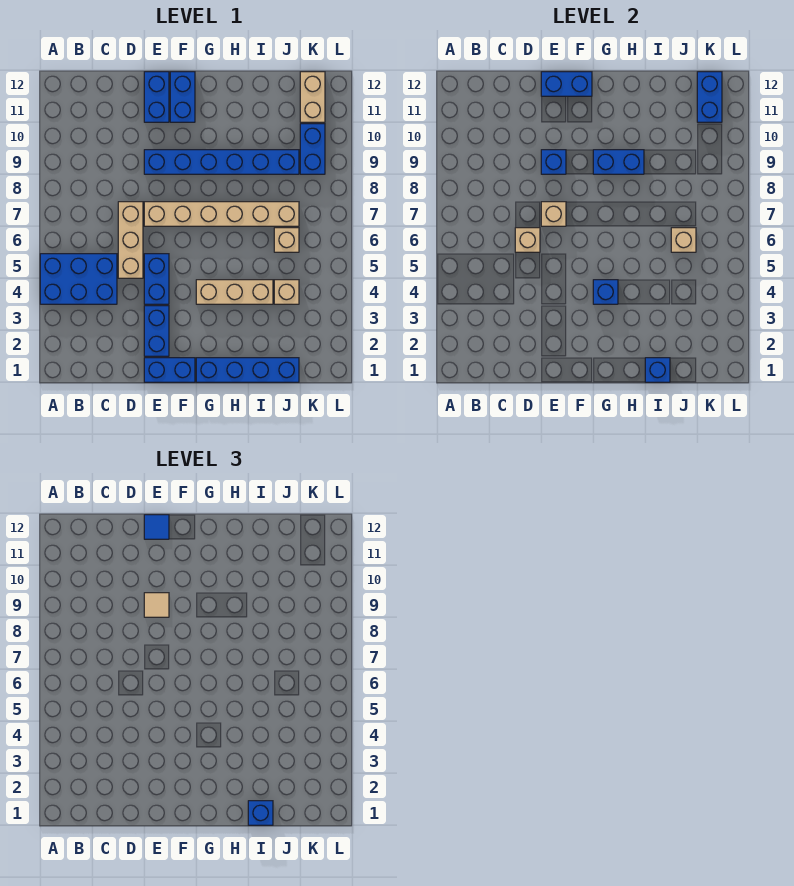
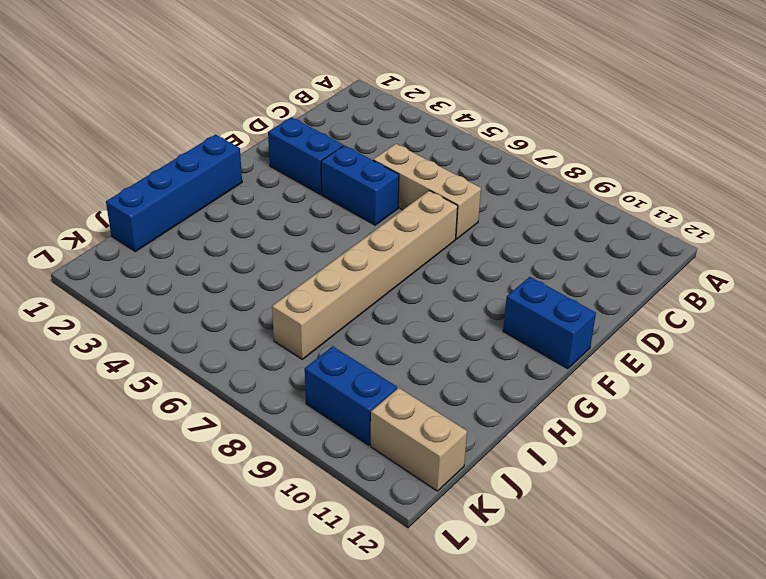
none -> blue brick A4:C5 level 1
none -> blue brick E1:F1 level 1
none -> blue brick E9:J9 level 1

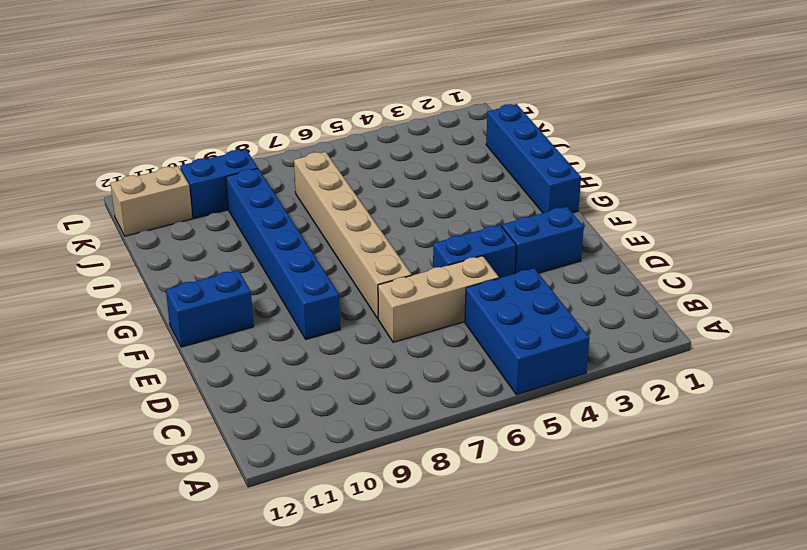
none -> blue brick E1:F1 level 1
none -> blue brick E11:E12 level 1
none -> tan brick G4:I4 level 1

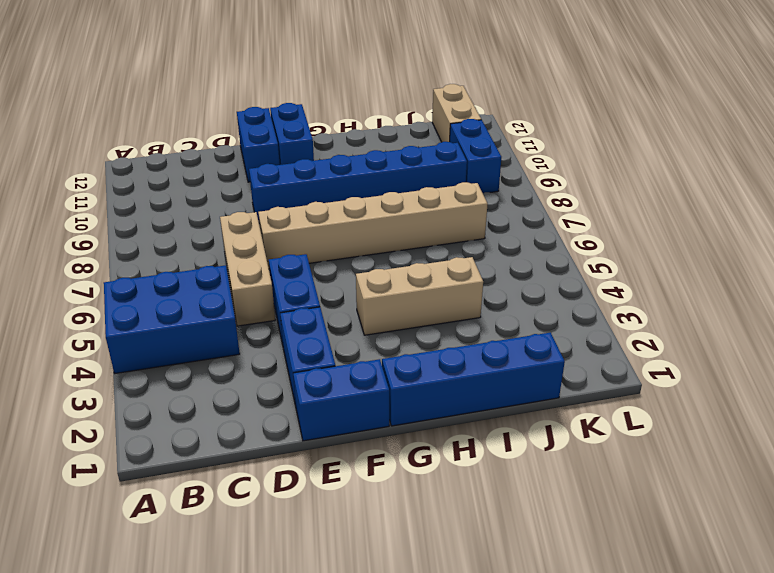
none -> tan brick J4 level 1
none -> tan brick J6 level 1
none -> tan brick D6 level 2

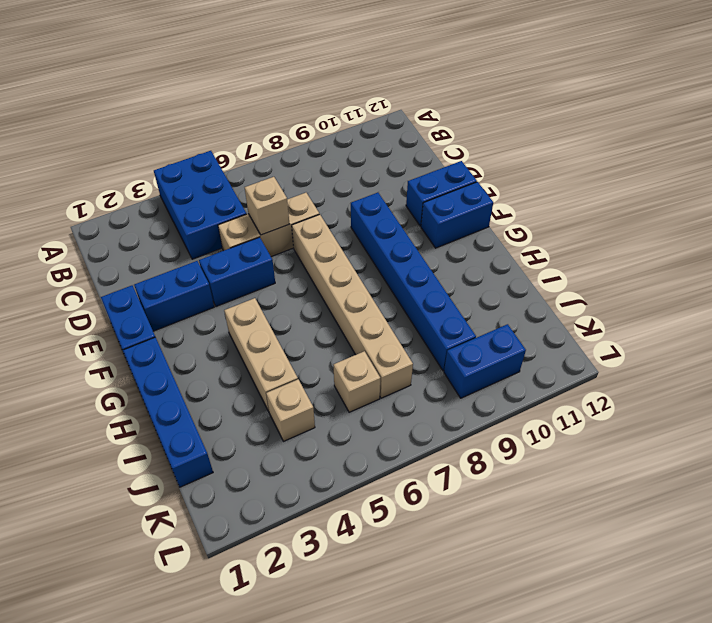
none -> tan brick K11:K12 level 1
none -> tan brick E7 level 2
none -> blue brick E9 level 2

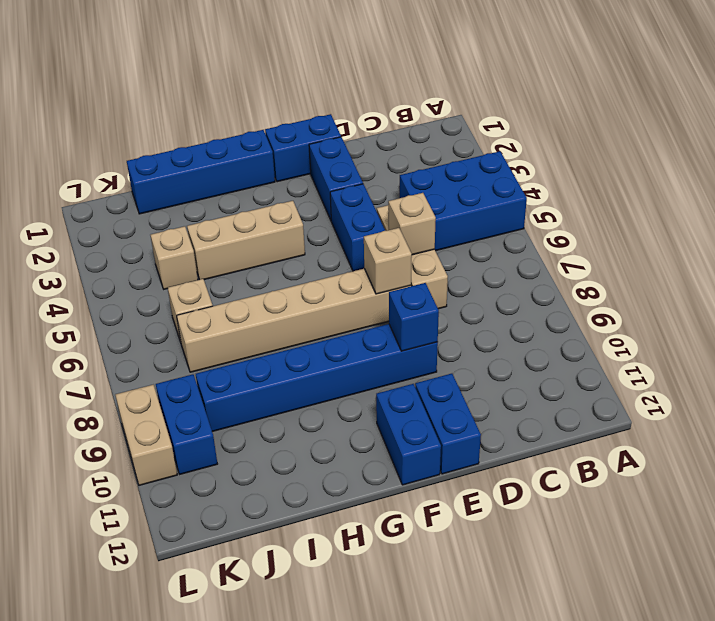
tan brick L9:L10 level 1 -> tan brick K11:K12 level 1
none -> blue brick E12:F12 level 2
none -> blue brick G4 level 2
none -> blue brick G9:H9 level 2

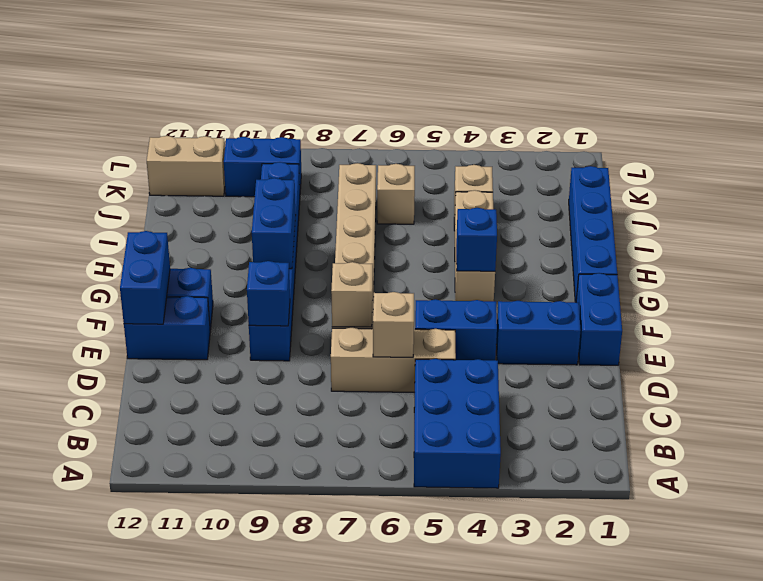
none -> blue brick I1 level 2
none -> tan brick J6 level 2
none -> blue brick K11:K12 level 2

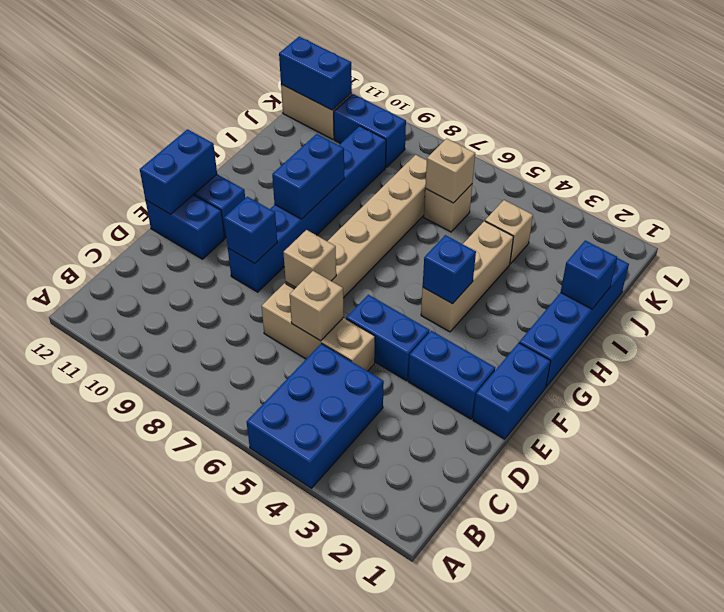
none -> tan tile E9 level 3
none -> blue tile E12 level 3
none -> blue brick I1 level 3

